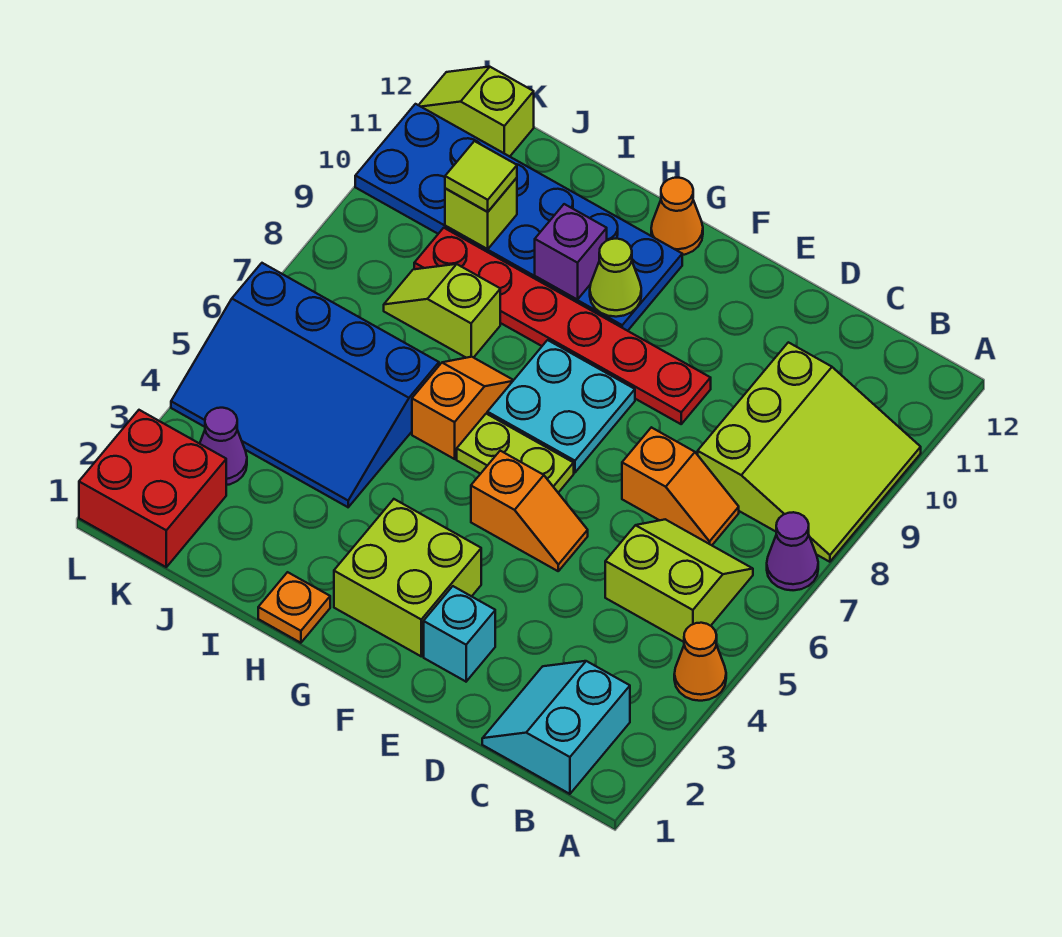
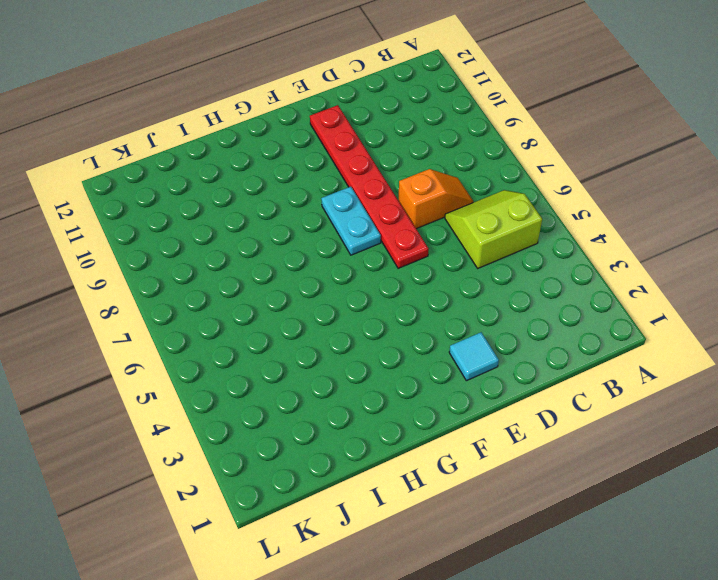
cyan tile E2 level 1 -> cyan brick E2 level 1
red plate E6:E11 level 1 -> red plate E9:J9 level 1
cyan plate F7:F8 level 1 -> cyan plate F7:G8 level 1
none -> orange cone A4 level 1
none -> purple cone A7 level 1
none -> lime slope A8:C10 level 1 top C

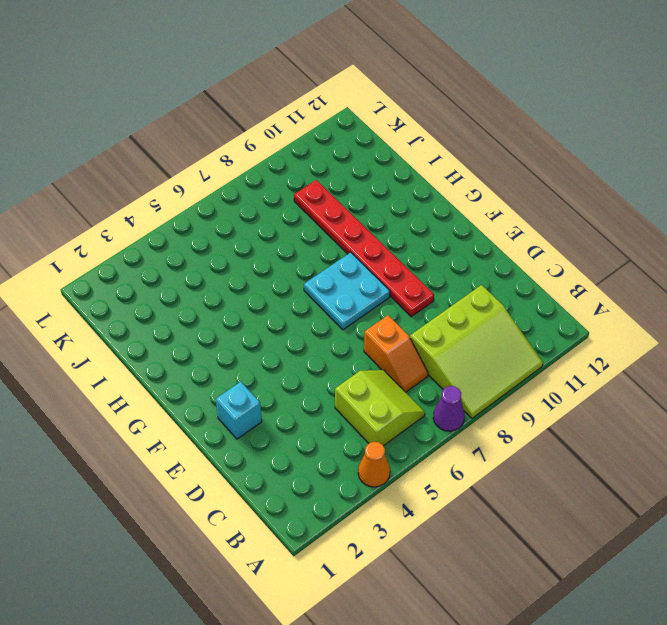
none -> cyan slope B1:C2 level 1 top B
none -> orange slope E5:F5 level 1 top F
none -> lime brick F2:G3 level 1

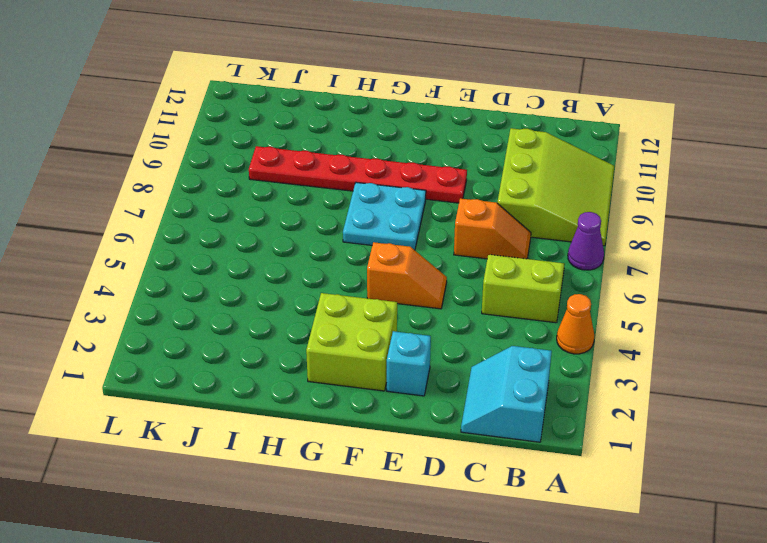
none -> lime plate F6:G6 level 1
none -> blue plate G10:L11 level 1
none -> orange cone G12 level 1

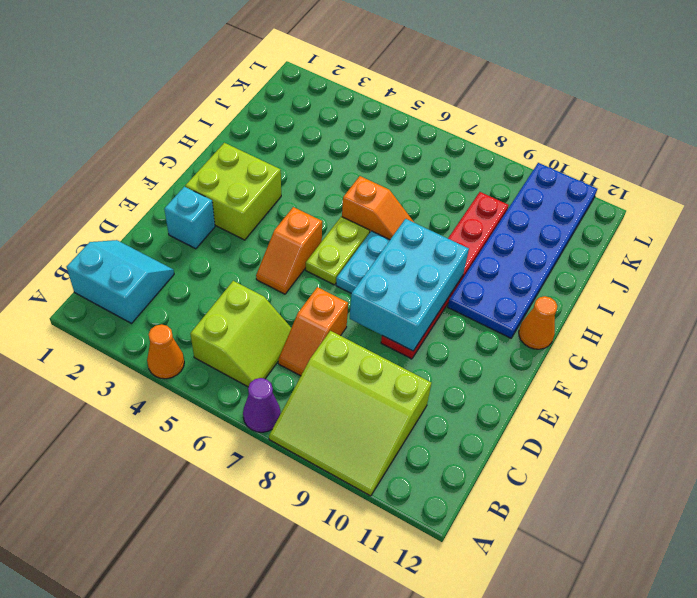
cyan brick E8:G9 level 2 -> none
none -> orange plate H1 level 1
none -> blue slope I4:L6 level 1 top 6
none -> lime slope I8:J8 level 1 top I

